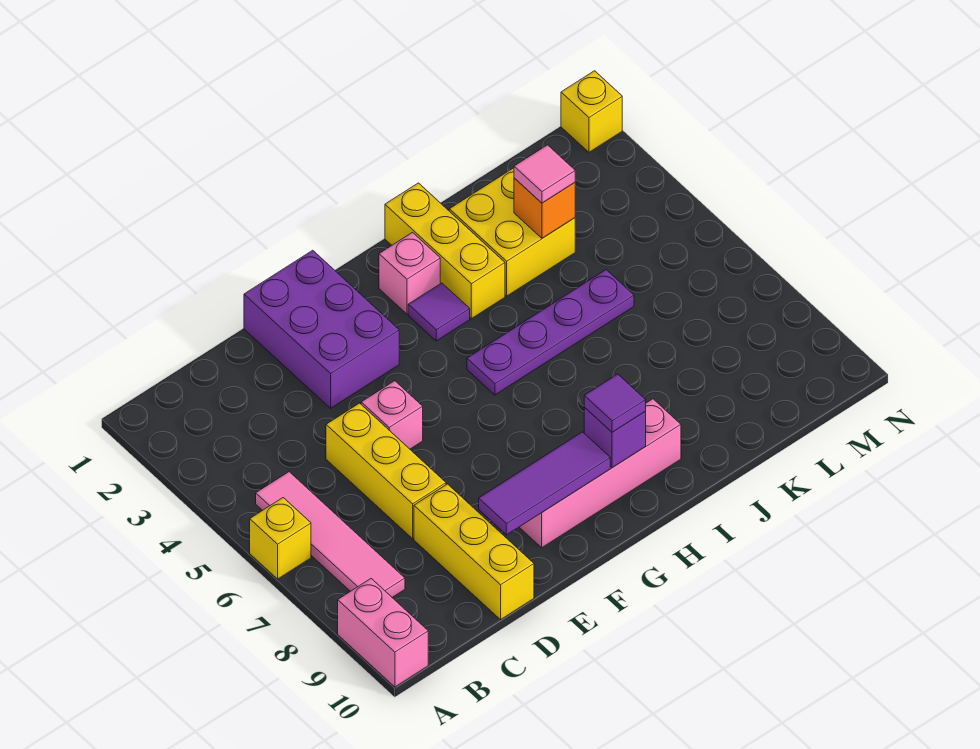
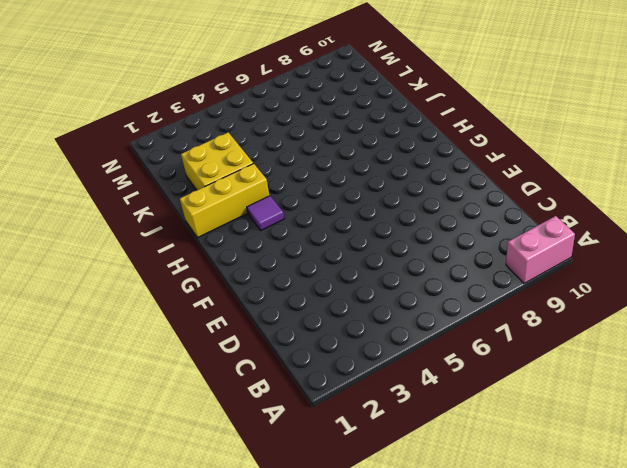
none -> yellow brick A6 level 1
none -> pink tile B5:B8 level 1
none -> yellow brick D5:D7 level 1

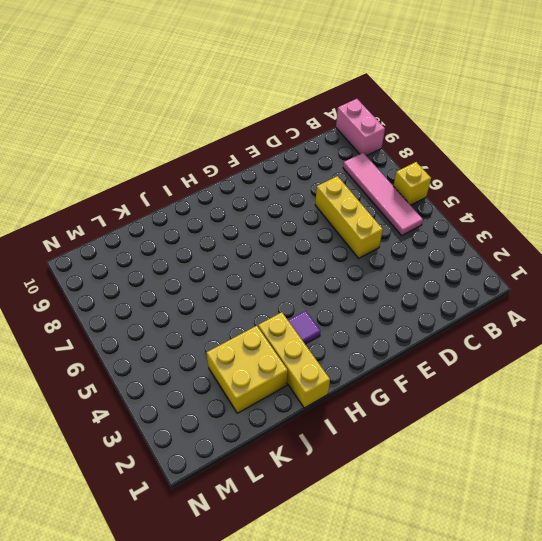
none -> yellow brick D8:D10 level 1
none -> purple brick E1:F3 level 1
none -> pink brick E5 level 1

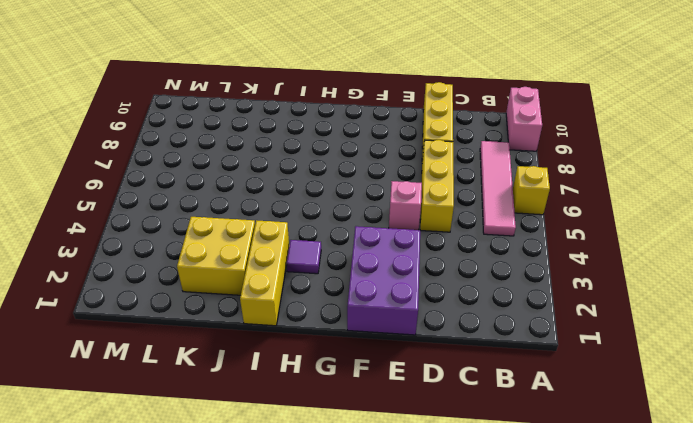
none -> pink brick F9:I9 level 1
none -> pink brick H2 level 1
none -> purple plate H5:K5 level 1

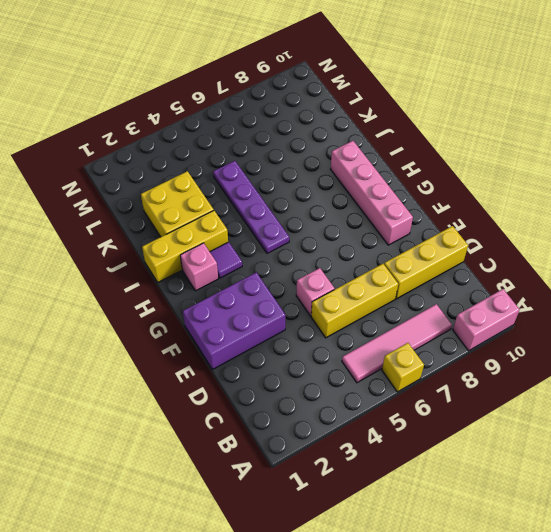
none -> yellow brick N1 level 1
none -> purple tile E9:G9 level 2
none -> purple brick H9 level 2

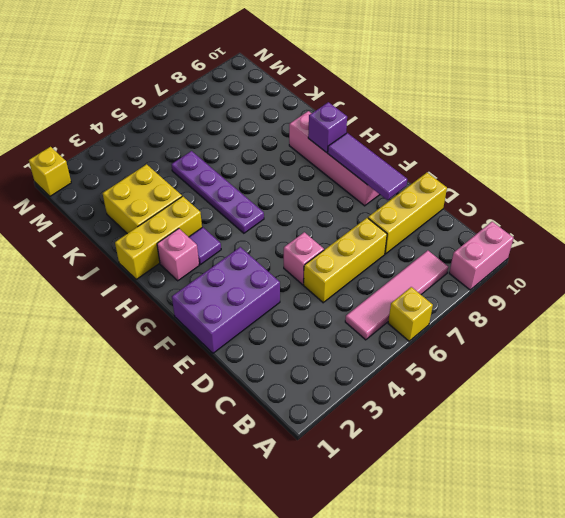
none -> orange brick K3 level 2
none -> purple tile H9 level 3
none -> pink tile K3 level 3

